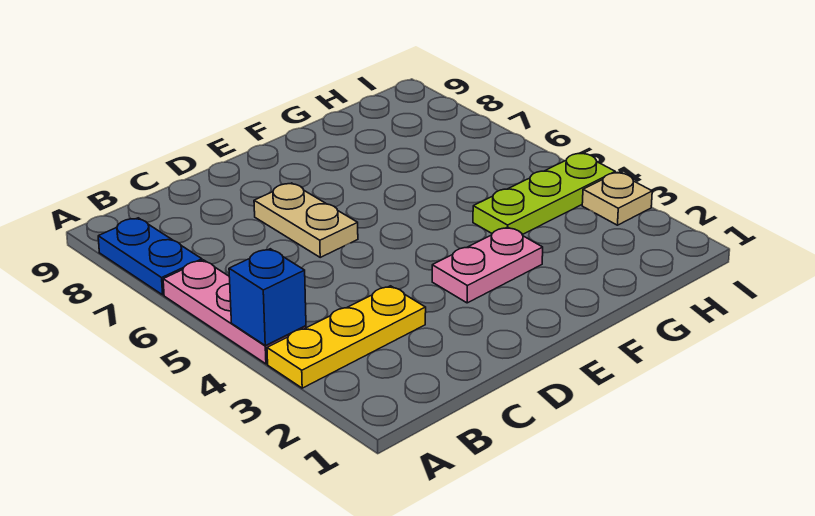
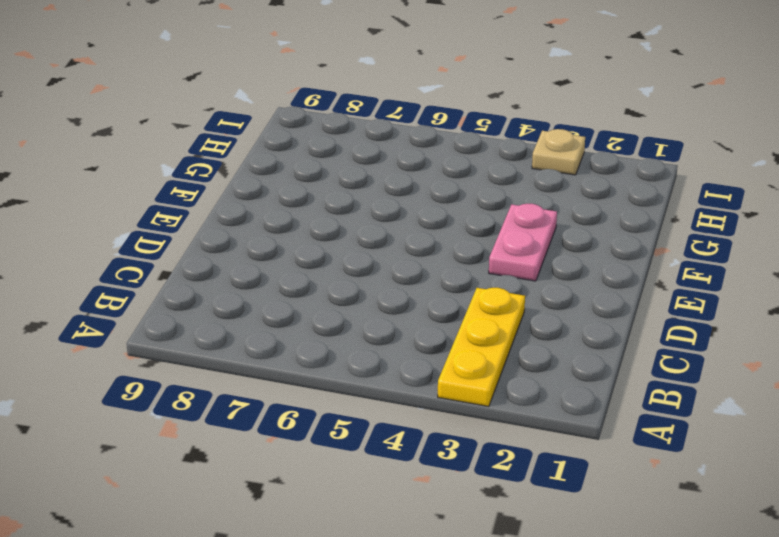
none -> pink plate A4:A6 level 1
none -> blue plate A7:A8 level 1

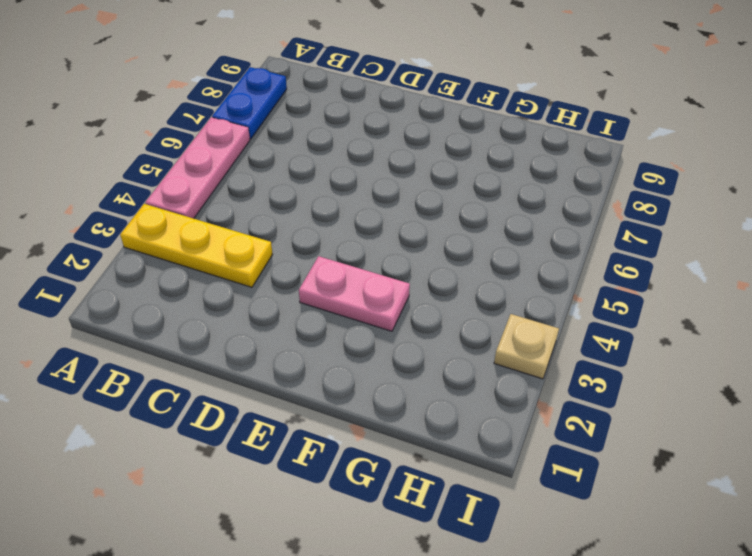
none -> tan plate D6:D7 level 1
none -> lime plate G4:I4 level 1

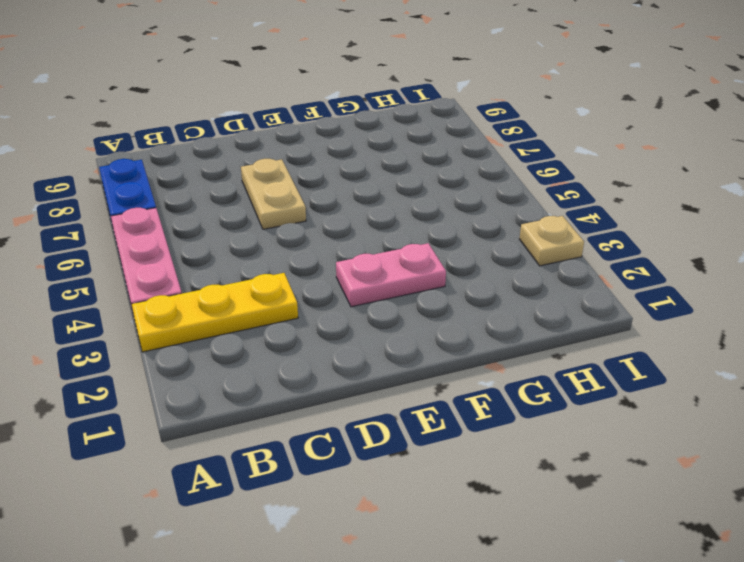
none -> lime plate G4:I4 level 1
none -> blue brick A4 level 2

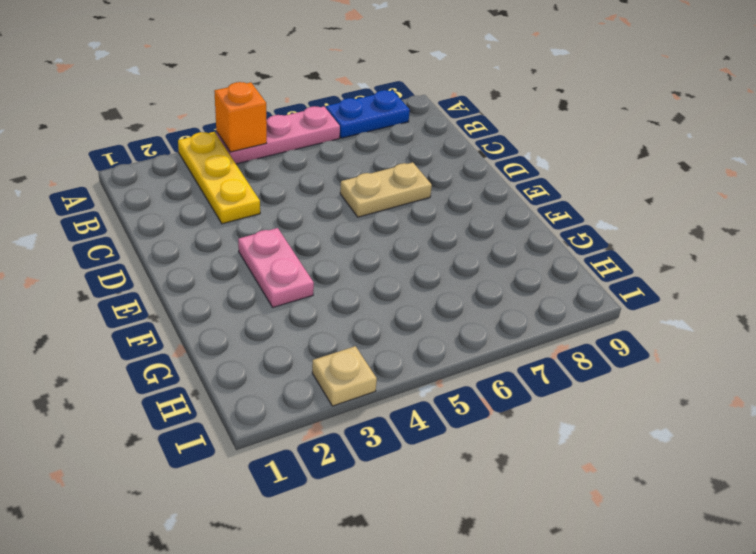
orange brick A4 level 2 -> blue brick A4 level 2
none -> lime plate G4:I4 level 1

